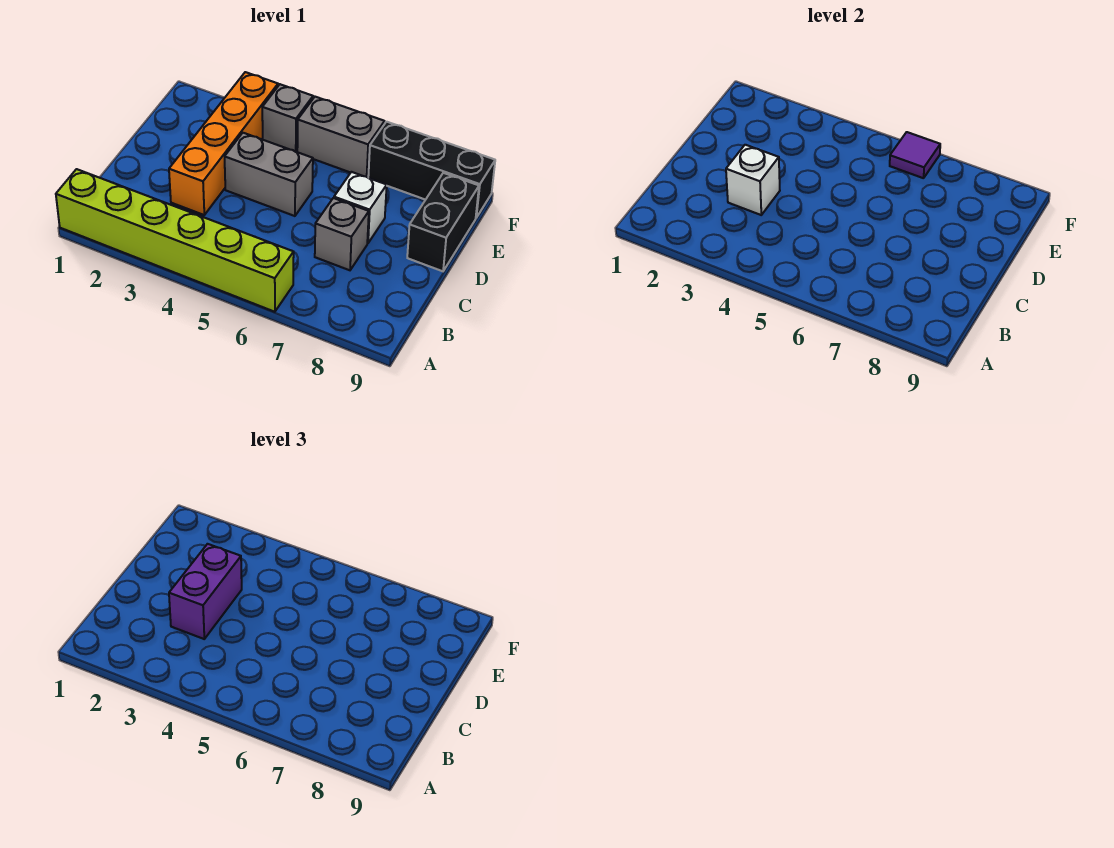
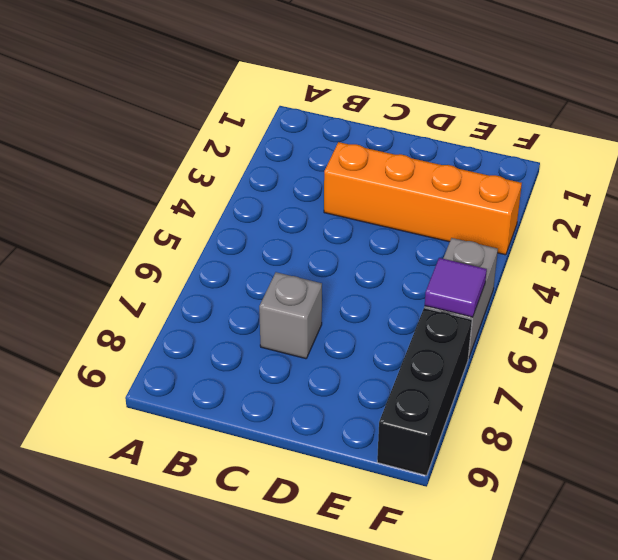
none -> lime brick A1:A6 level 1
none -> grey brick D4:D5 level 1
none -> white brick D7 level 1

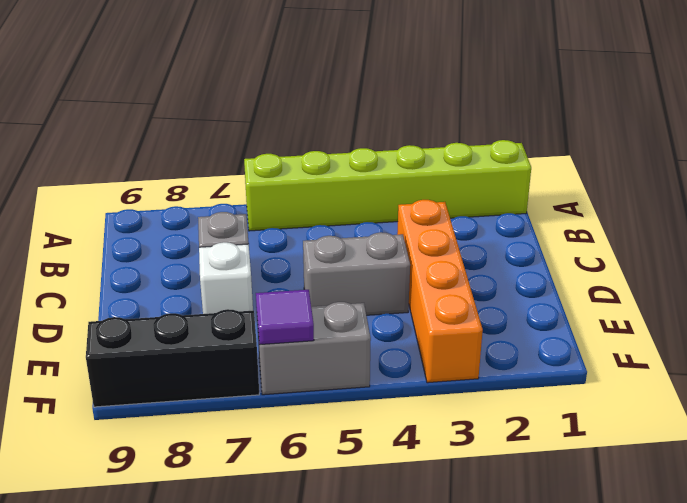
none -> black brick D9:E9 level 1
none -> grey brick F4 level 1
none -> white brick C3 level 2

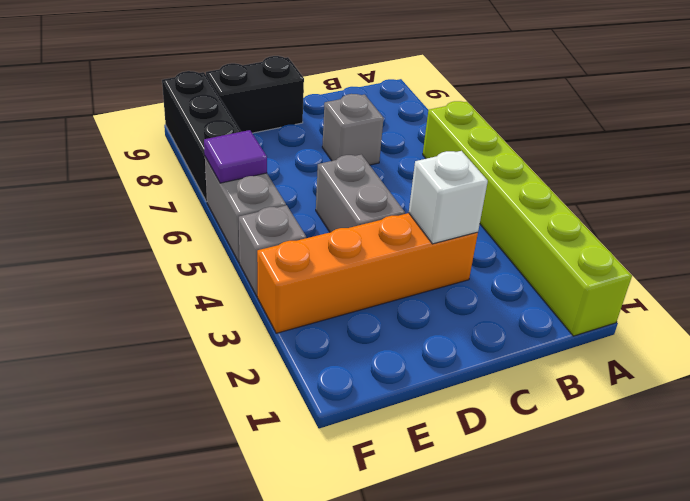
none -> white brick D7 level 1
none -> purple brick C3:D3 level 3

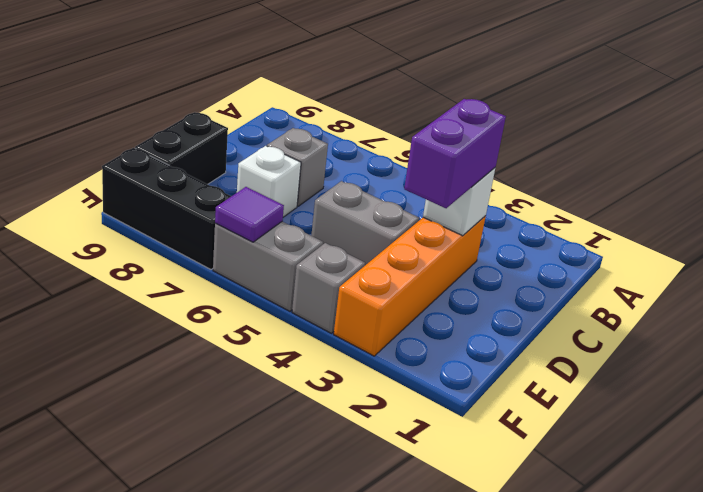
none -> lime brick A1:A6 level 1

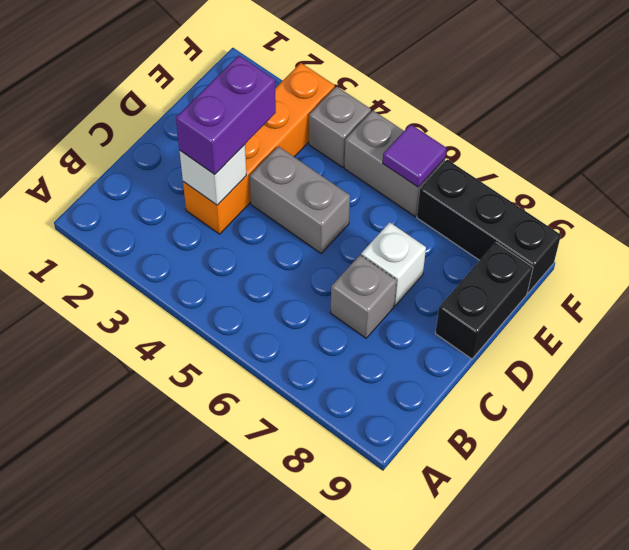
none -> lime brick A1:A6 level 1

